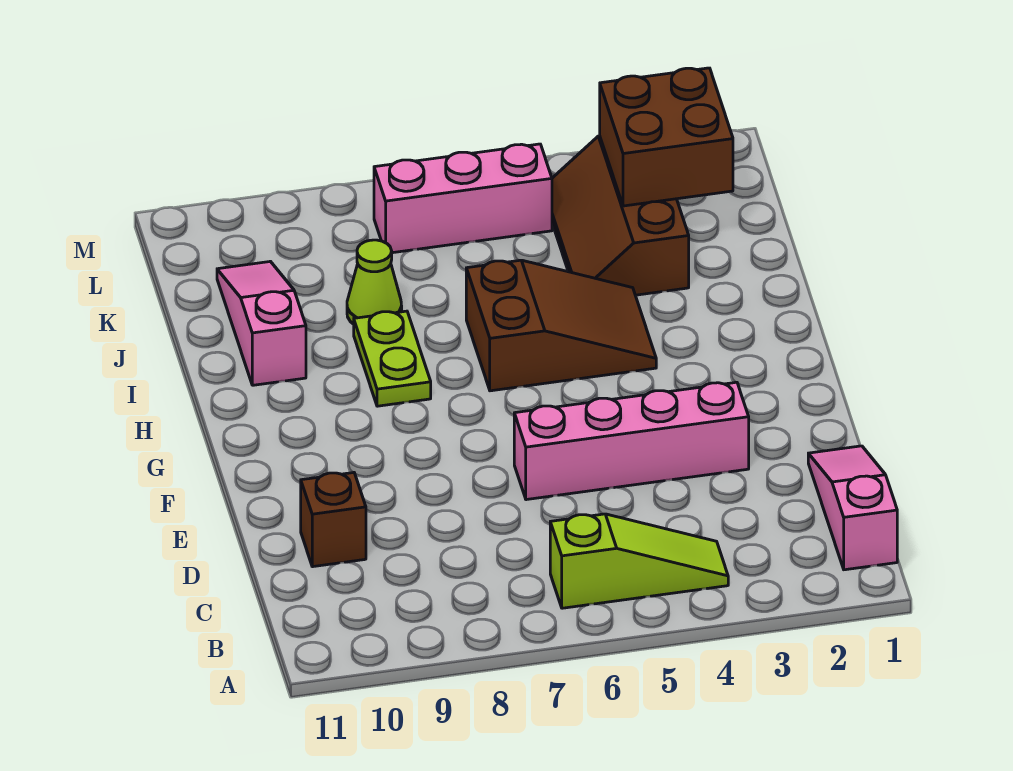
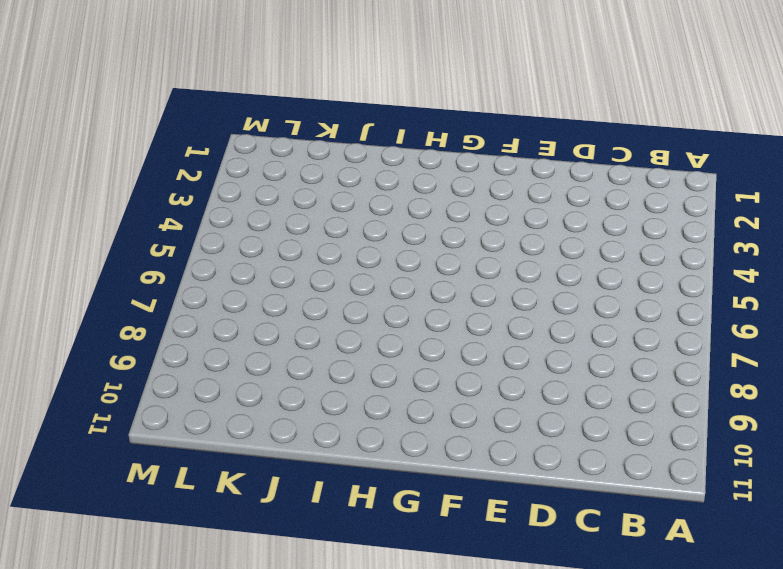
none -> pink slope B1:D1 level 1 top B
none -> lime slope B4:B6 level 1 top 6

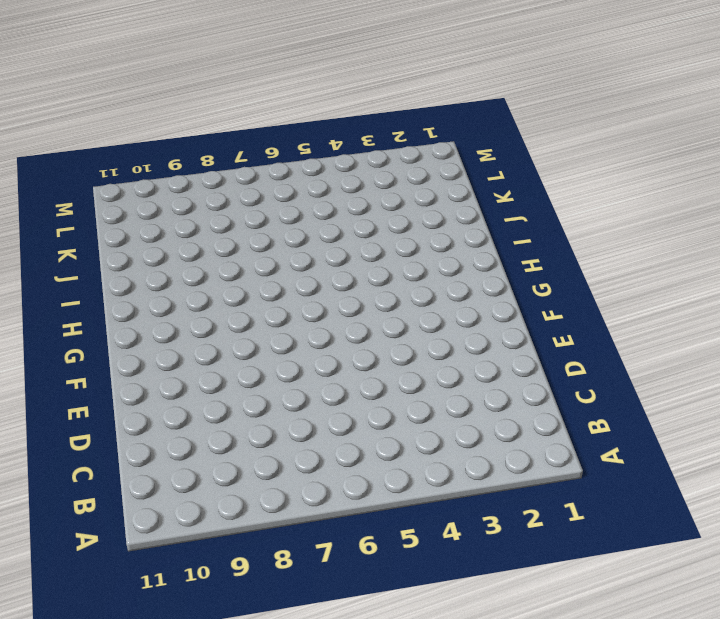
none -> pink slope B1:D1 level 1 top B
none -> lime slope B4:B6 level 1 top 6

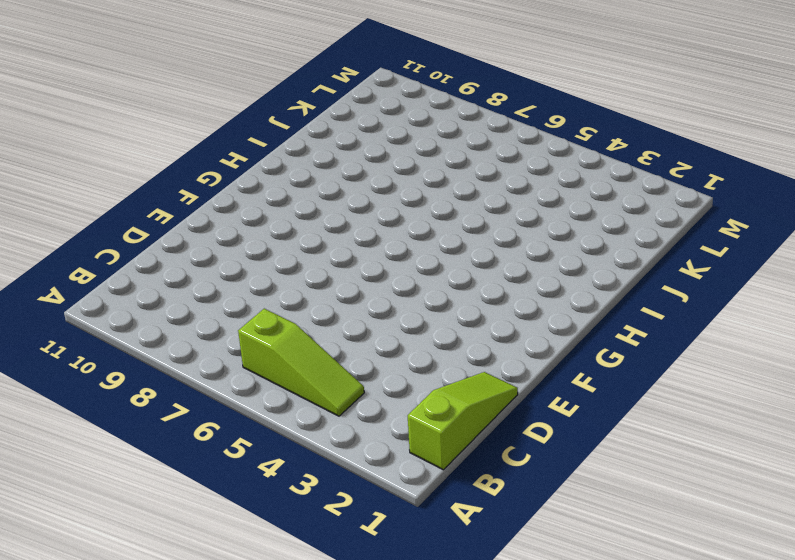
lime slope B1:D1 level 1 top B -> pink slope B1:D1 level 1 top B
none -> brown brick D10 level 1
none -> pink brick E3:E6 level 1

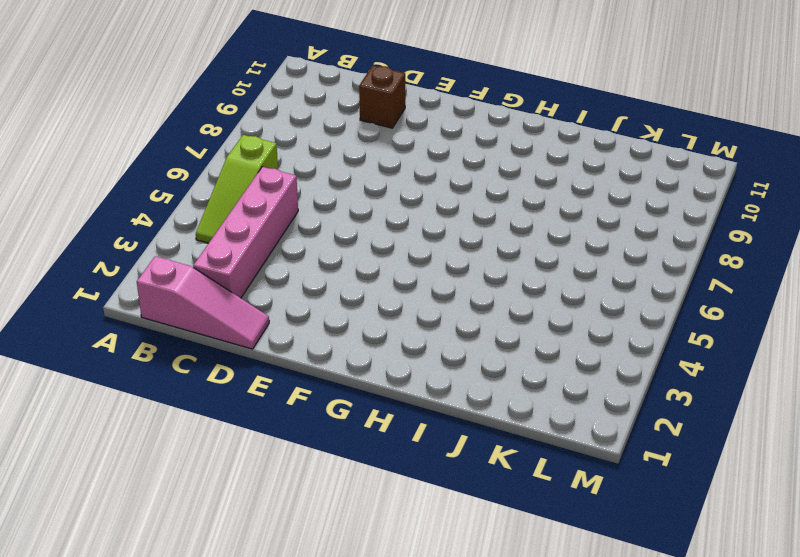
pink brick C2:C5 level 1 -> pink brick E3:E6 level 1
none -> brown slope H4:I6 level 1 top 6
none -> lime plate H8:I8 level 1

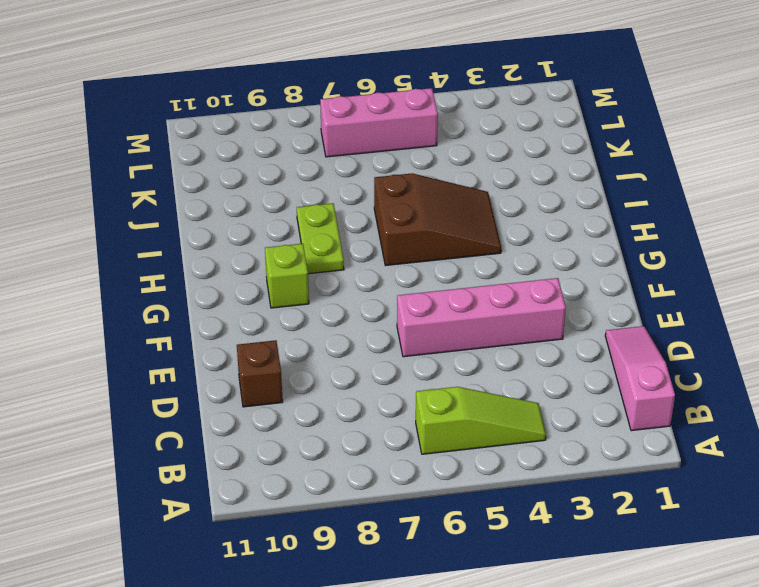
lime brick G9 level 1 -> none
none -> pink slope I10:K10 level 1 top I
none -> brown slope J3:L4 level 1 top 3

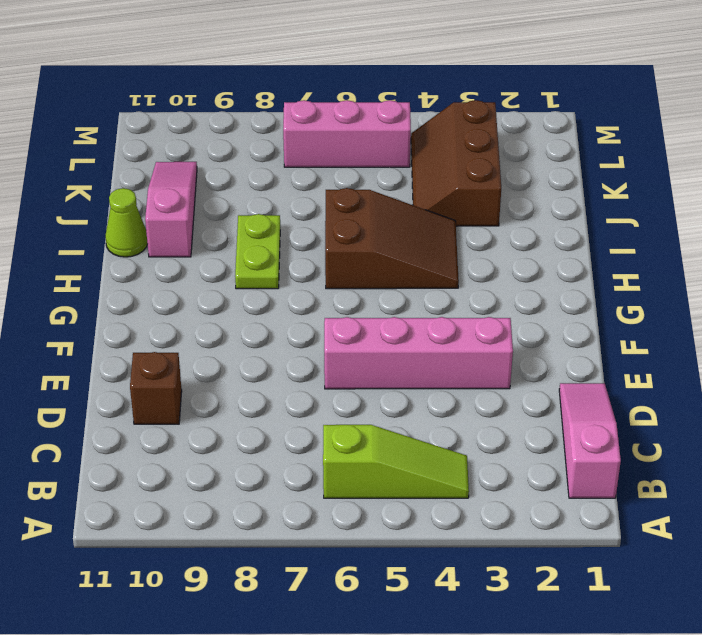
lime cone I11 level 1 -> lime cone J8 level 1
none -> brown brick K2:L3 level 2

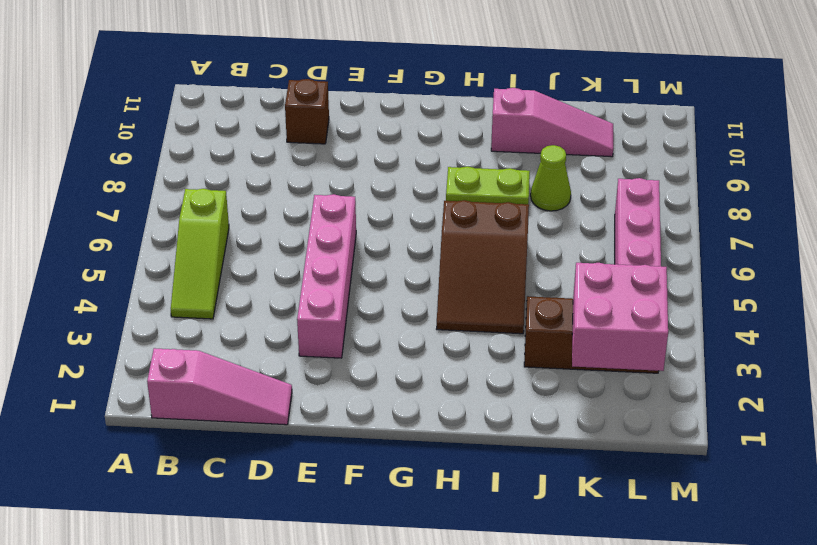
pink brick K2:L3 level 2 -> brown brick K2:L3 level 2

